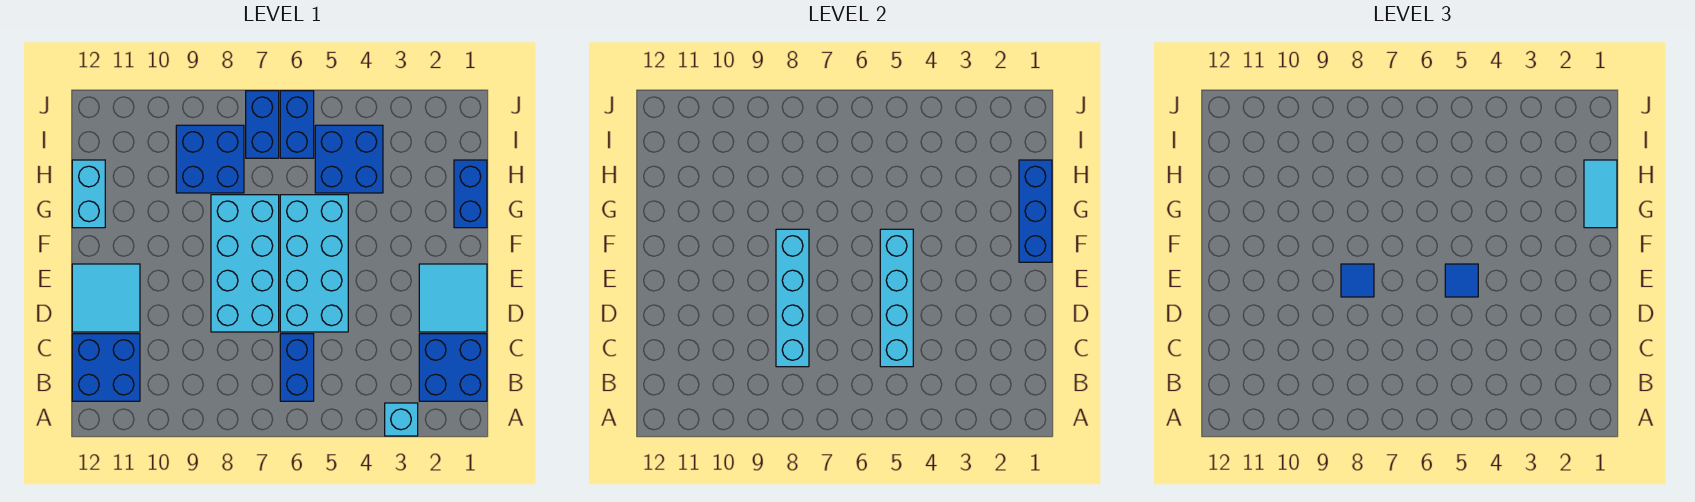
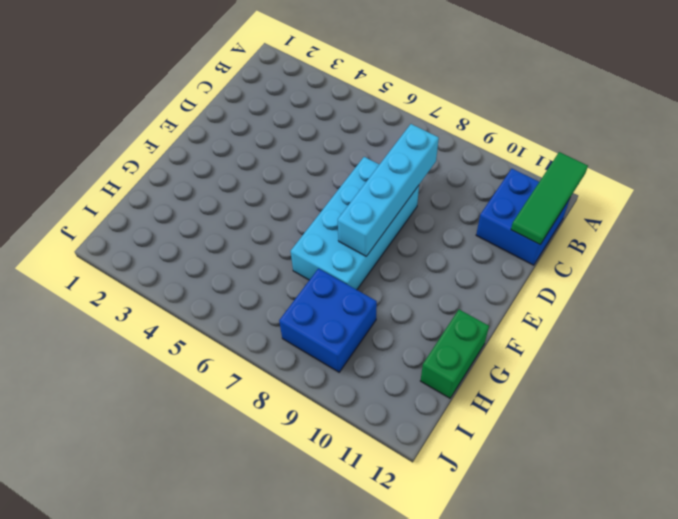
green tile A12:C12 level 2 -> none
green brick G12:H12 level 1 -> cyan brick G12:H12 level 1
none -> cyan brick A3 level 1
none -> blue brick B1:C2 level 1
none -> blue brick B6:C6 level 1

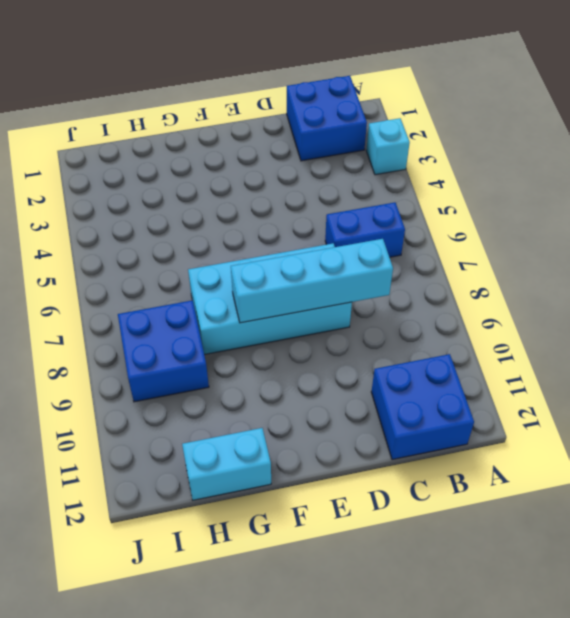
none -> cyan tile D1:E2 level 1
none -> cyan brick D5:G6 level 1
none -> cyan tile D11:E12 level 1

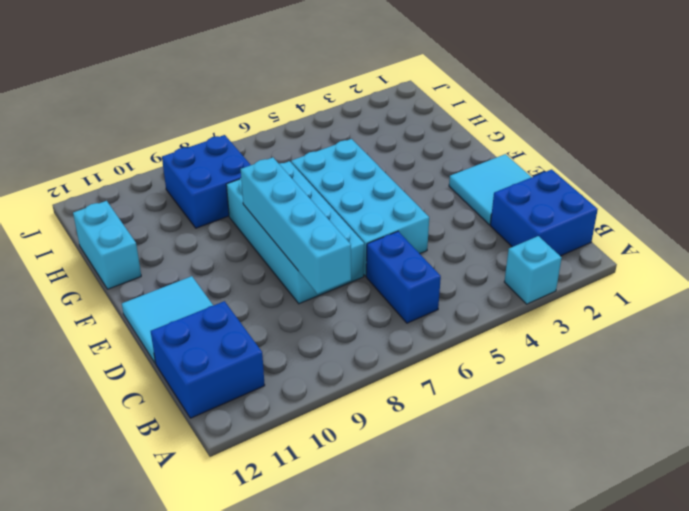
none -> blue brick G1:H1 level 1
none -> blue brick H4:I5 level 1
none -> blue brick I6:J6 level 1

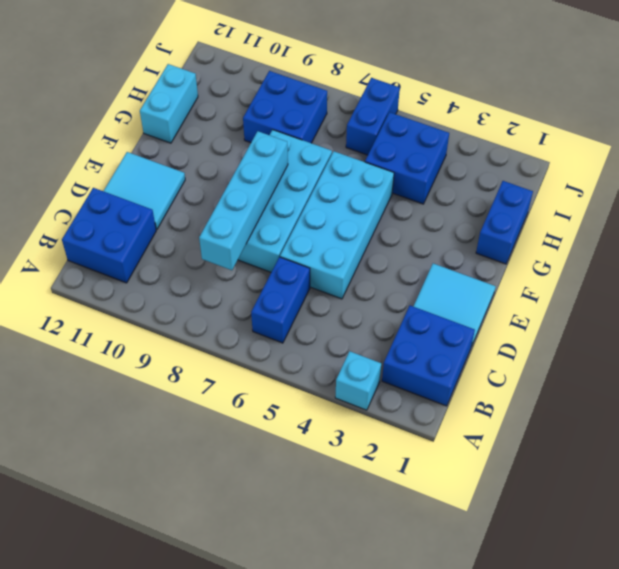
none -> blue brick I7:J7 level 1
none -> cyan brick C5:F5 level 2
none -> blue brick F1:H1 level 2

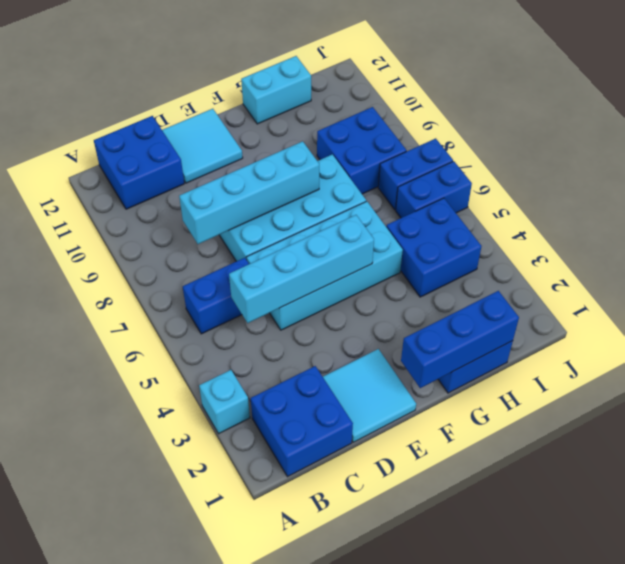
none -> blue tile E5 level 3
none -> blue tile E8 level 3
none -> cyan tile G1:H1 level 3

